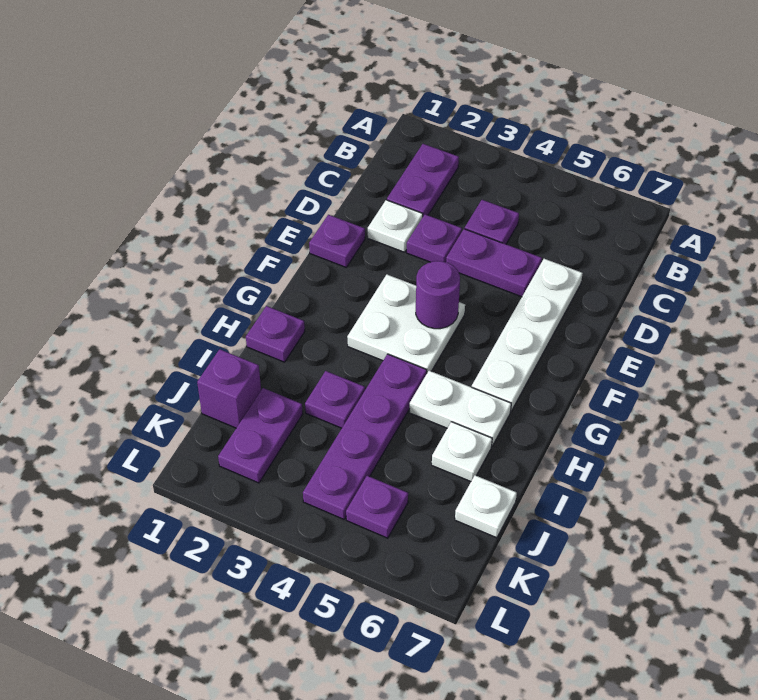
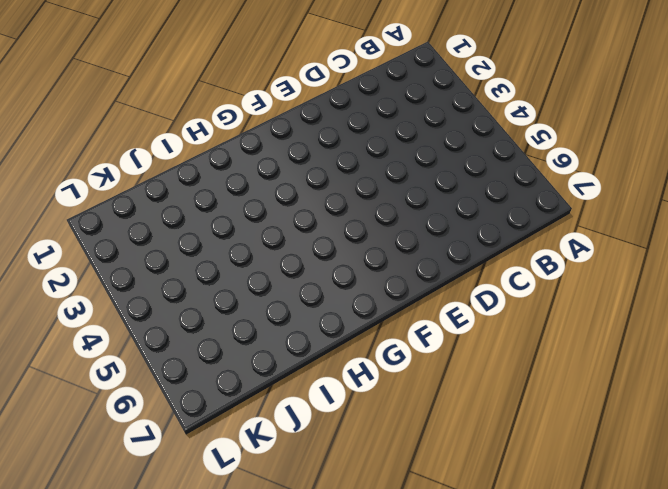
none -> purple plate B2:C2 level 1
none -> purple plate C4 level 1
none -> white plate D2 level 1

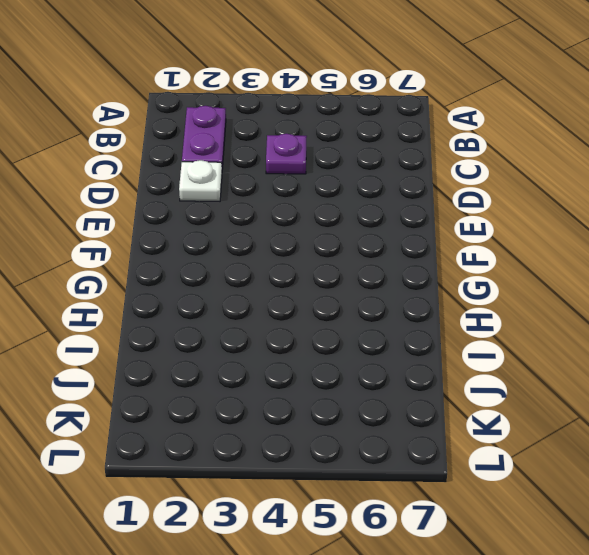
none -> purple plate D3 level 1
none -> purple plate D4:D5 level 1
none -> white plate D6:G6 level 1

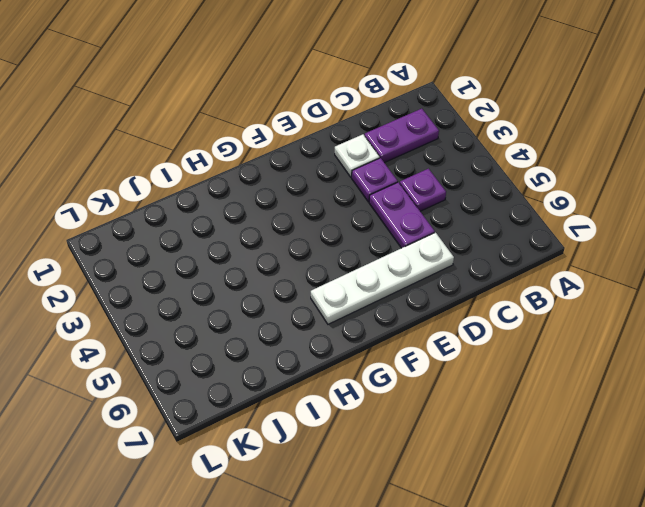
none -> purple plate E1 level 1
none -> white plate F3:G4 level 1
none -> purple plate H1 level 1

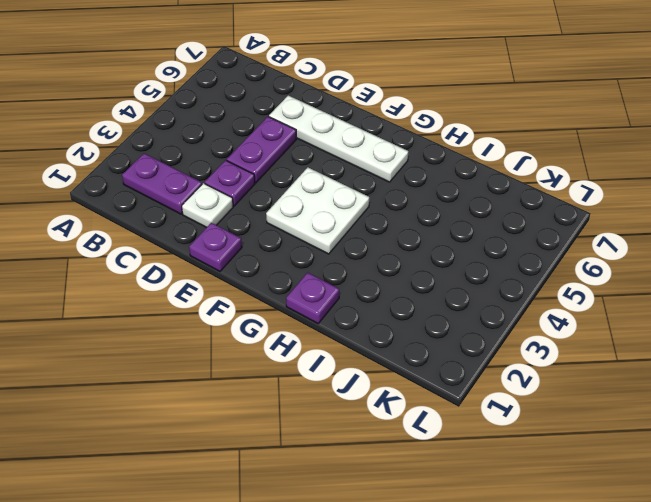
none -> purple plate C4 level 1
none -> purple plate H4:K4 level 1
none -> white plate H5:H6 level 1

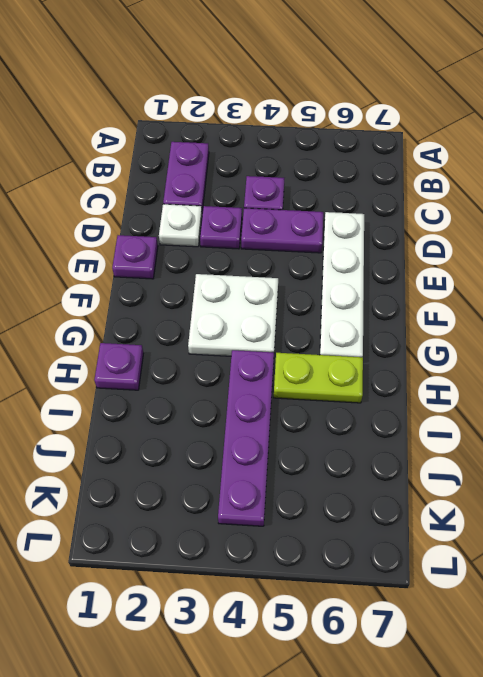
lime plate H5:H6 level 1 -> white plate H5:H6 level 1
none -> purple plate I3 level 1
none -> white plate I6 level 1
none -> purple brick J1 level 1

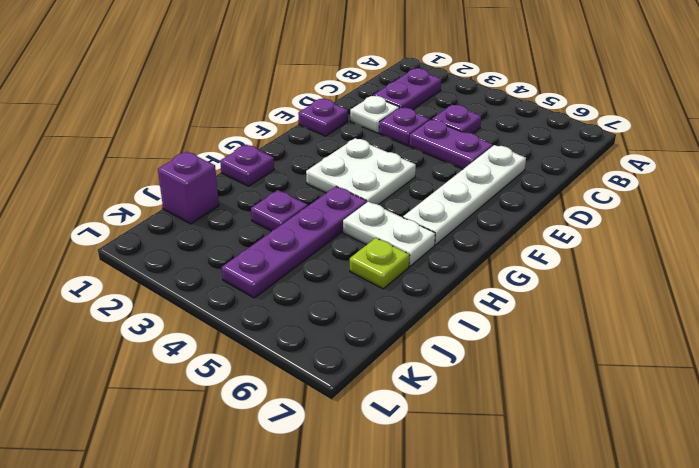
lime plate I6 level 1 -> white plate I6 level 1
none -> purple plate J2:K2 level 1
none -> white plate J7 level 1
none -> purple plate K5 level 1

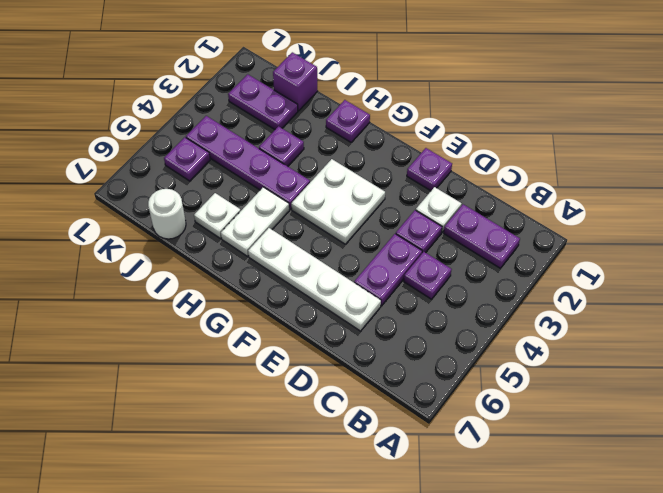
white round brick J7 level 1 -> white plate J7 level 1
none -> purple round brick F4 level 2

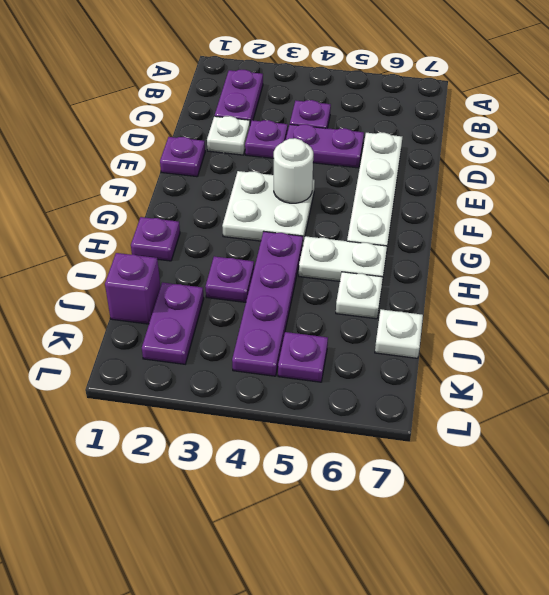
white round brick F4 level 2 -> purple round brick F4 level 2

